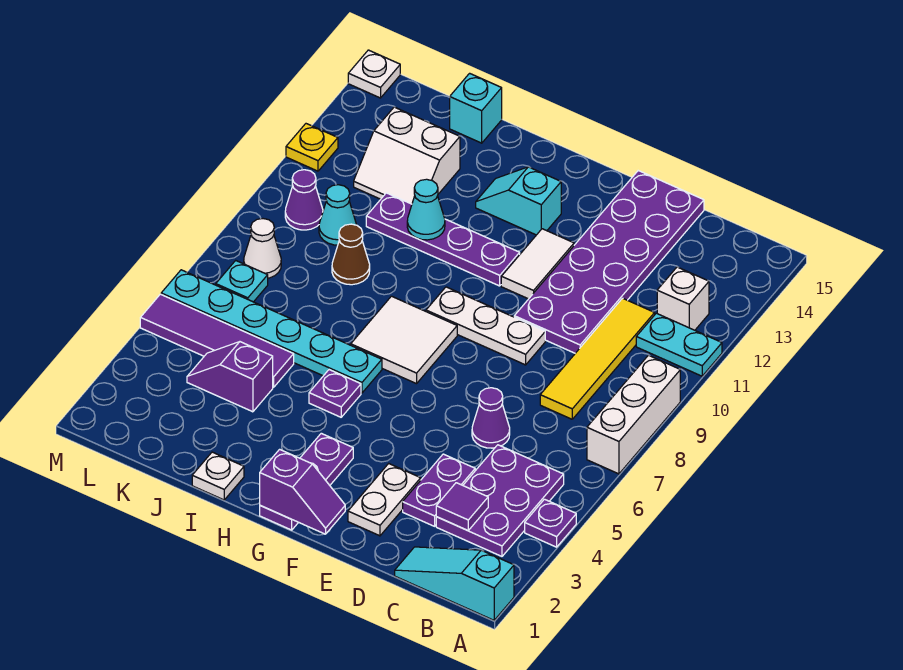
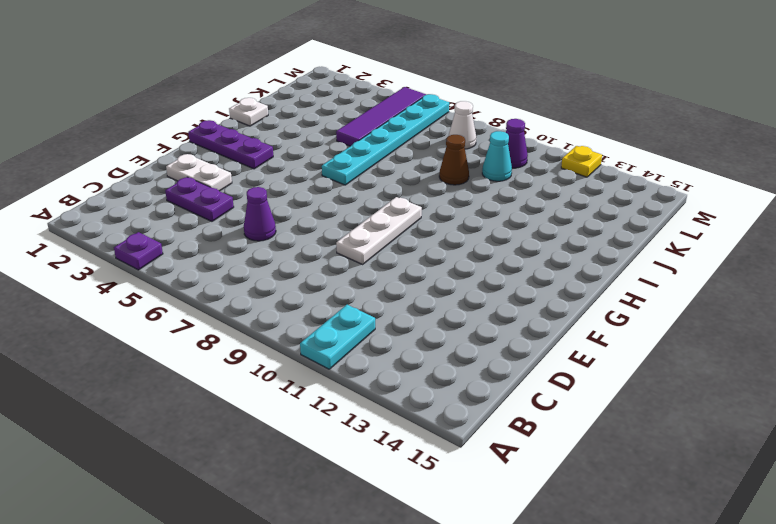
none -> cyan slope A1:C1 level 1 top A
none -> white brick A7:A9 level 1
none -> purple plate B3:C5 level 1
none -> white brick B12 level 1

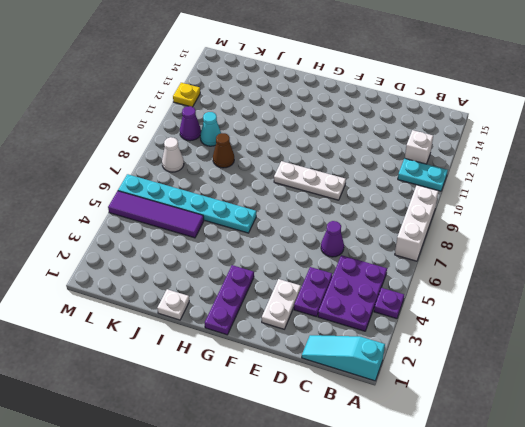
none -> yellow tile C8:C11 level 1
none -> purple plate D10:E15 level 1
none -> white tile F11:F12 level 1
none -> white tile G7:H8 level 1

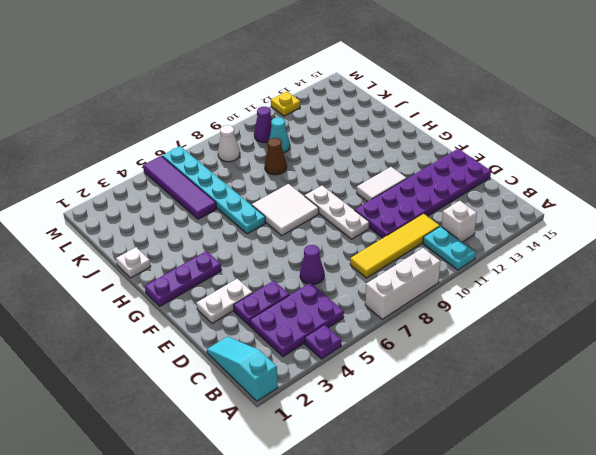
none -> purple plate G11:J11 level 1
none -> cyan slope G13:H13 level 1 top G
none -> purple plate H5 level 1
none -> purple slope J4:K4 level 1 top J

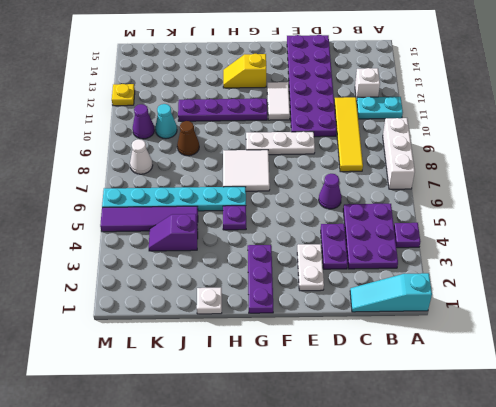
yellow slope G13:H13 level 1 top G -> cyan slope G13:H13 level 1 top G
none -> white slope J12:K13 level 1 top 13
none -> cyan brick J15 level 1
none -> cyan plate L7 level 1
none -> white plate M15 level 1

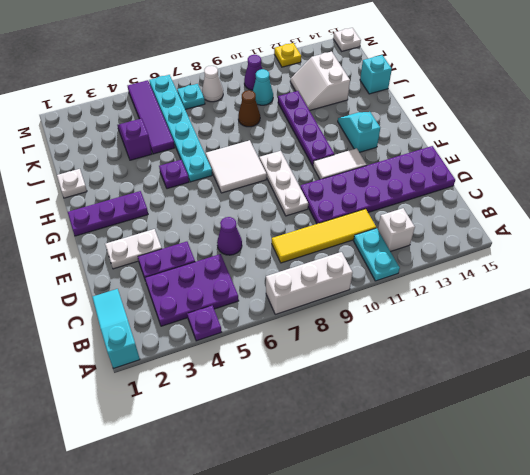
none -> purple tile C3 level 2
none -> purple slope F1:G1 level 2 top G
none -> cyan cone I11 level 2

